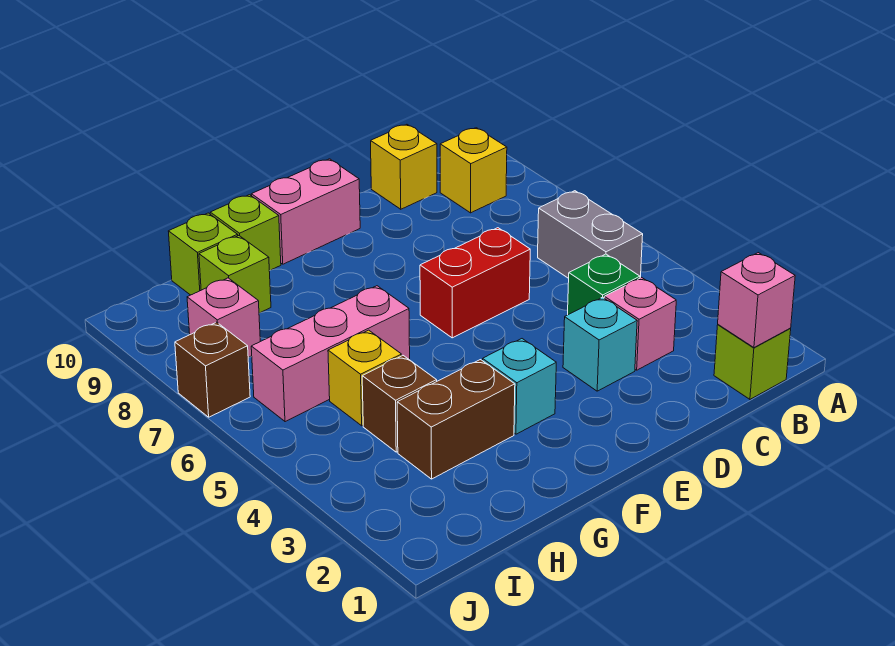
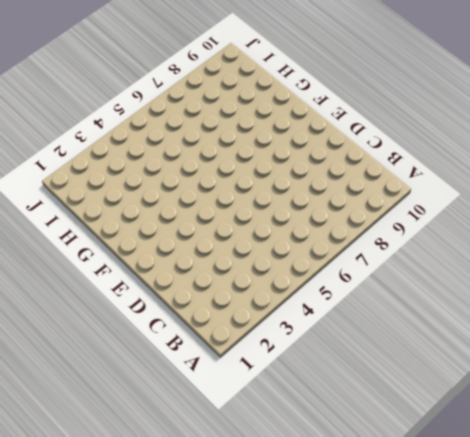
none -> lime brick B1 level 1
none -> grey brick B5:B6 level 1
none -> yellow brick B9 level 1

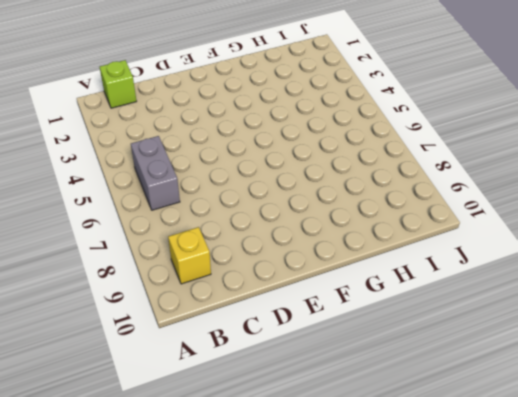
none -> pink brick C3 level 1
none -> green brick C4 level 1
none -> yellow brick C10 level 1

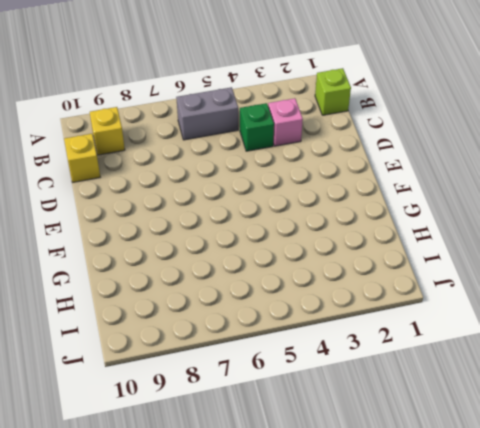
none -> cyan brick D3 level 1
none -> red brick D6:E6 level 1
none -> pink brick E10:F10 level 1

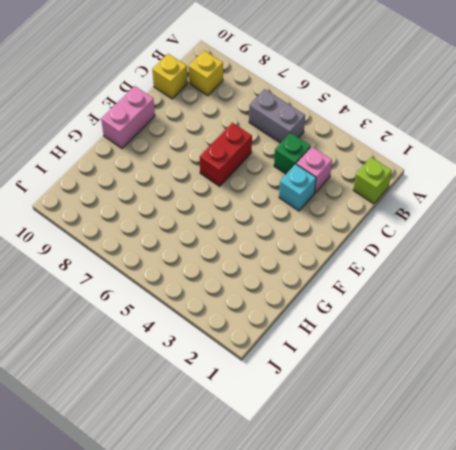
none -> cyan brick F3 level 1
none -> brown brick G3:H3 level 1
none -> pink brick G6:I6 level 1

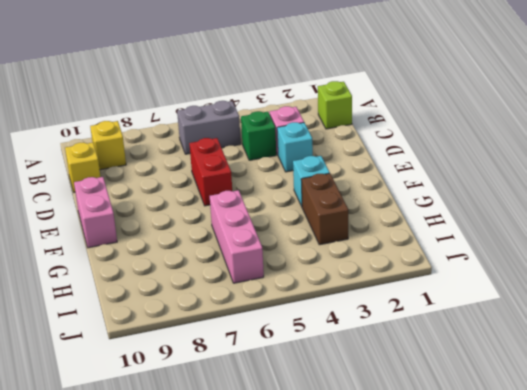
none -> lime brick G10 level 1
none -> brown brick H4 level 1
none -> yellow brick H5 level 1

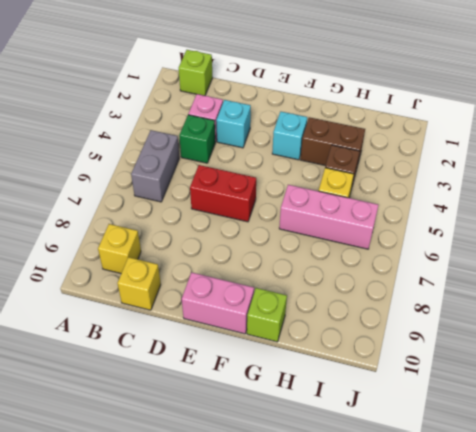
none -> lime brick H9 level 1
none -> lime brick H10 level 1
none -> pink brick I8 level 1

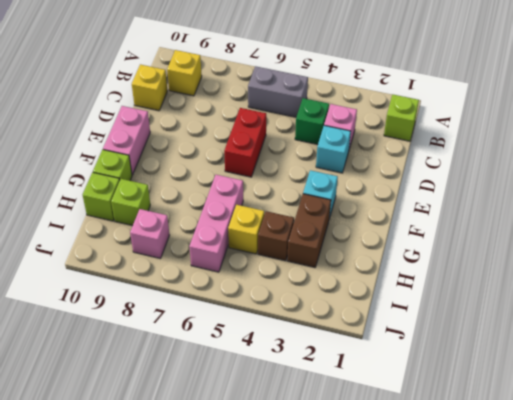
none -> brown brick J7 level 1
none -> pink brick B1 level 2

